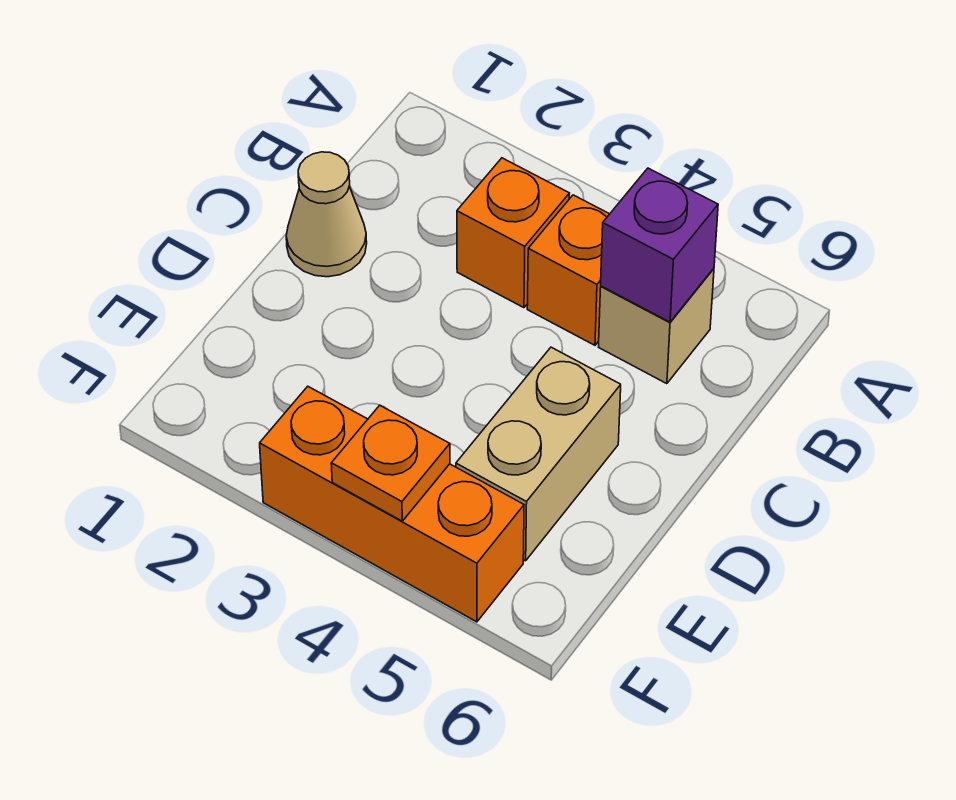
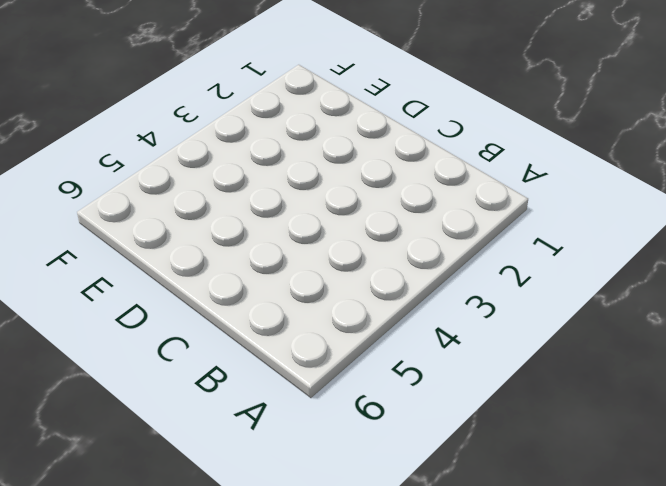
none -> orange brick B3 level 1
none -> orange brick B4 level 1

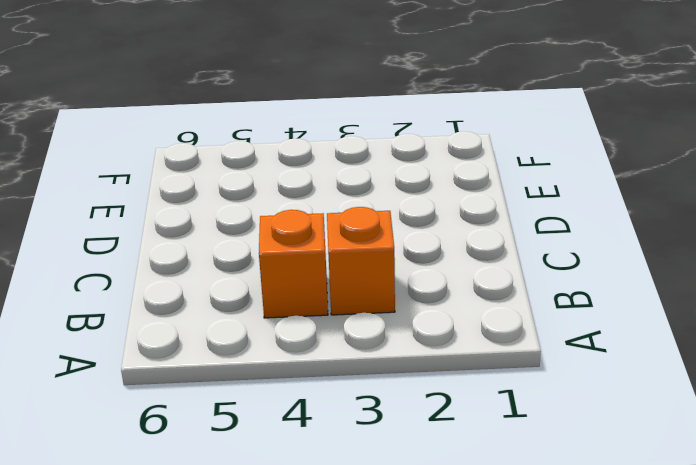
none -> tan brick B5 level 1
none -> tan cone C1 level 1

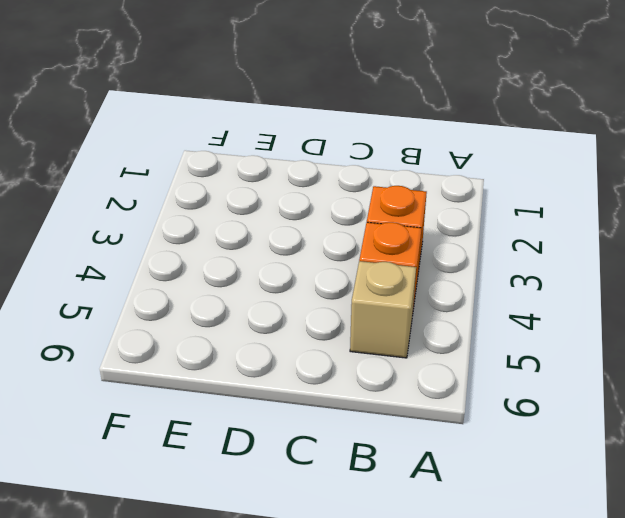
none -> tan cone C1 level 1
none -> tan brick D5:E5 level 1

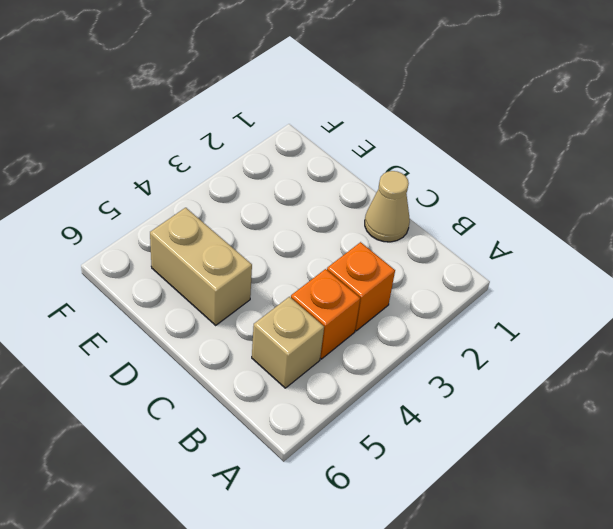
none -> orange brick F3:F5 level 1
none -> purple brick B5 level 2

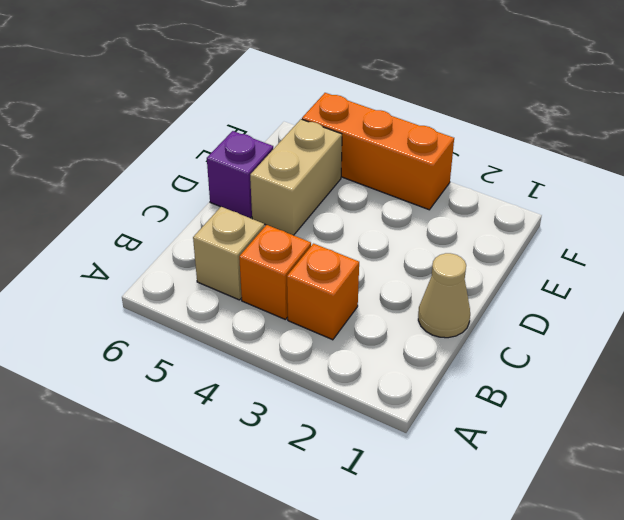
purple brick D6 level 1 -> purple brick B5 level 2
none -> orange plate F4 level 2

